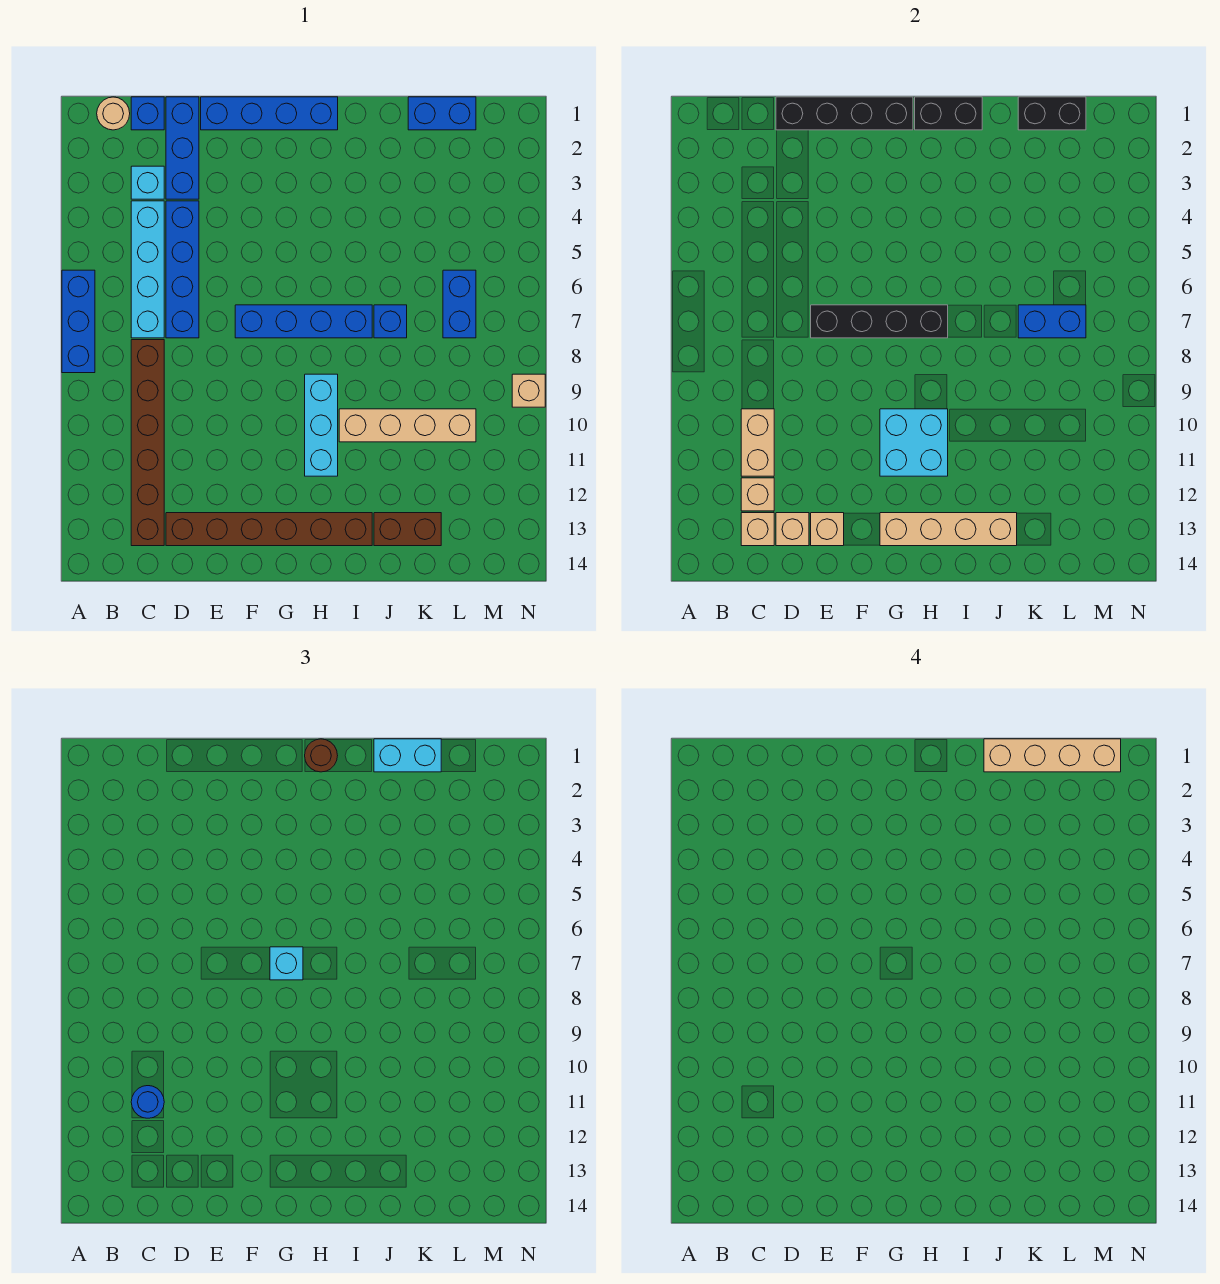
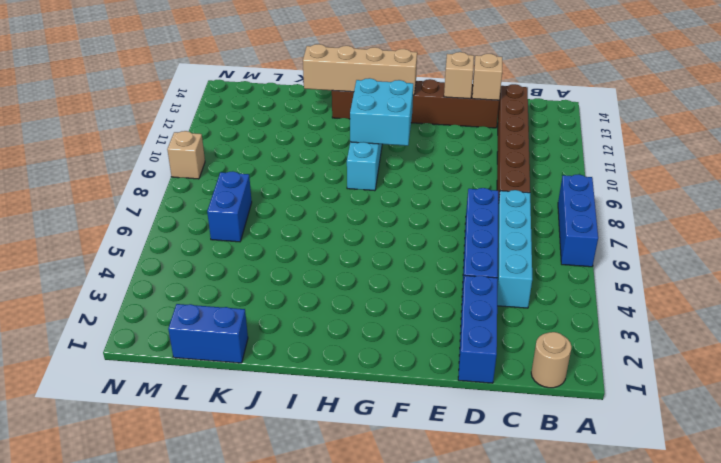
none -> blue brick C1 level 1
none -> cyan brick C3 level 1
none -> blue brick E1:H1 level 1
none -> blue brick F7:I7 level 1

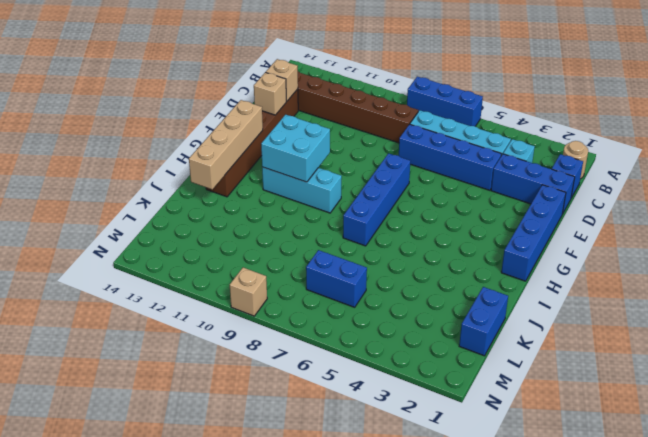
none -> tan brick I10:L10 level 1
none -> blue brick J7 level 1
none -> brown brick J13:K13 level 1
none -> tan brick C10:C11 level 2

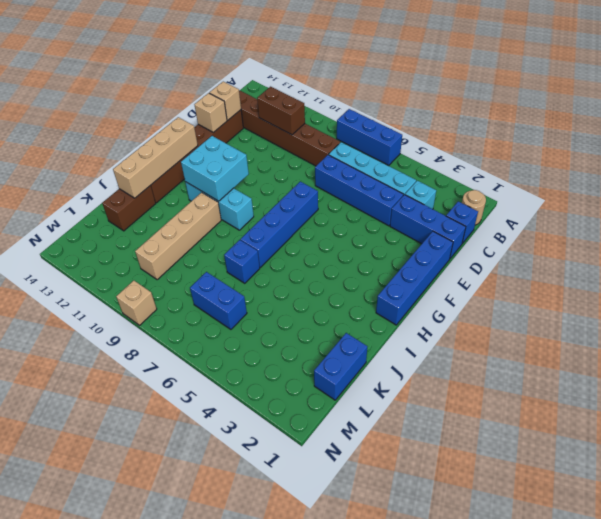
brown brick C10:C11 level 2 -> tan brick C10:C11 level 2
none -> tan brick C12 level 2
none -> tan brick C13 level 2
none -> black brick D1:G1 level 2
none -> black brick E7:H7 level 2

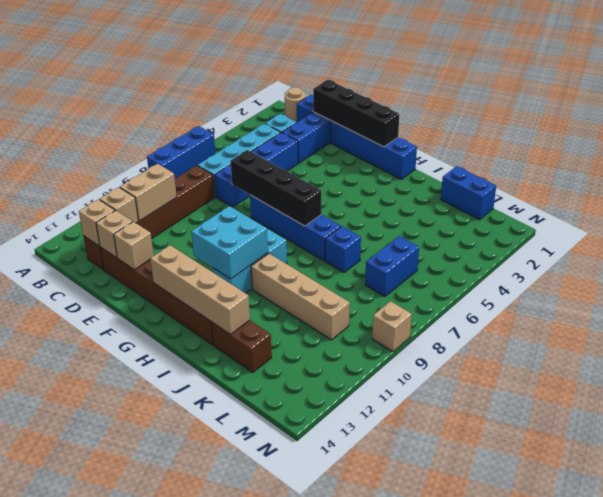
none -> black brick H1:I1 level 2
none -> black brick K1:L1 level 2
none -> blue brick K7:L7 level 2
none -> blue round brick C11 level 3

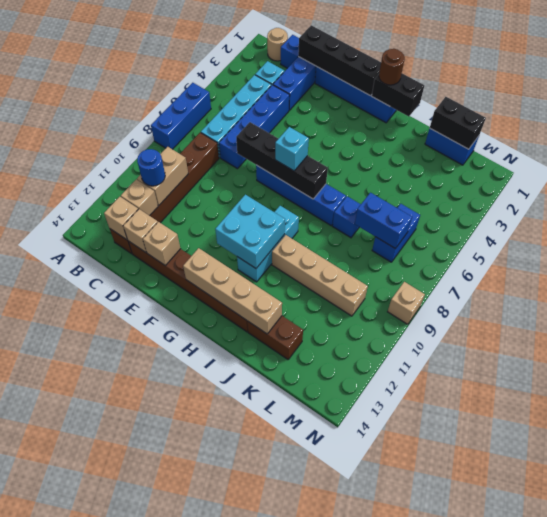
none -> cyan brick J1:K1 level 3
none -> tan brick J1:M1 level 4

